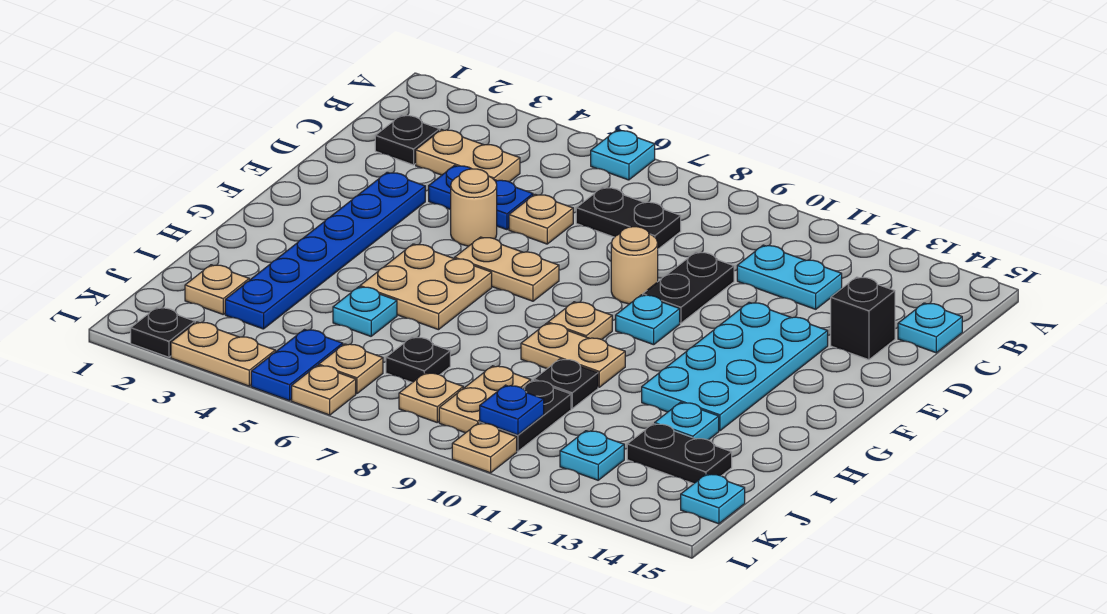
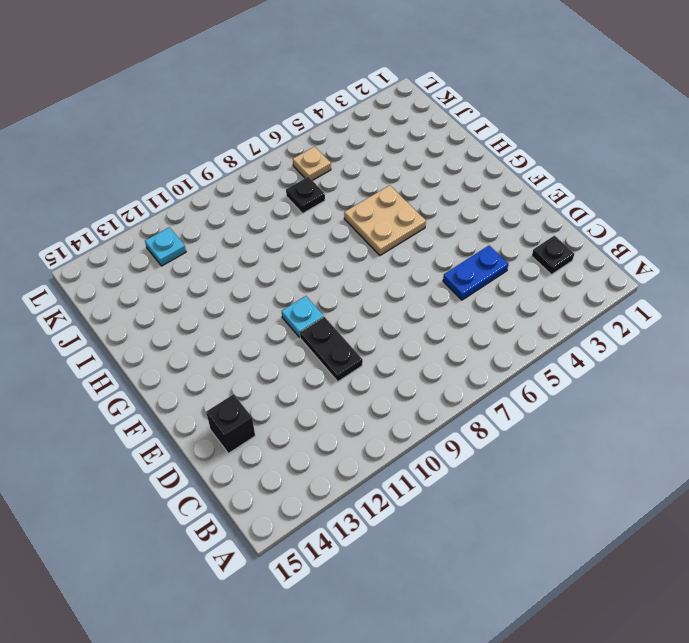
none -> cyan plate A6 level 1
none -> tan plate C3:C4 level 1
none -> black plate C7:C8 level 1
none -> cyan plate C11:C12 level 1

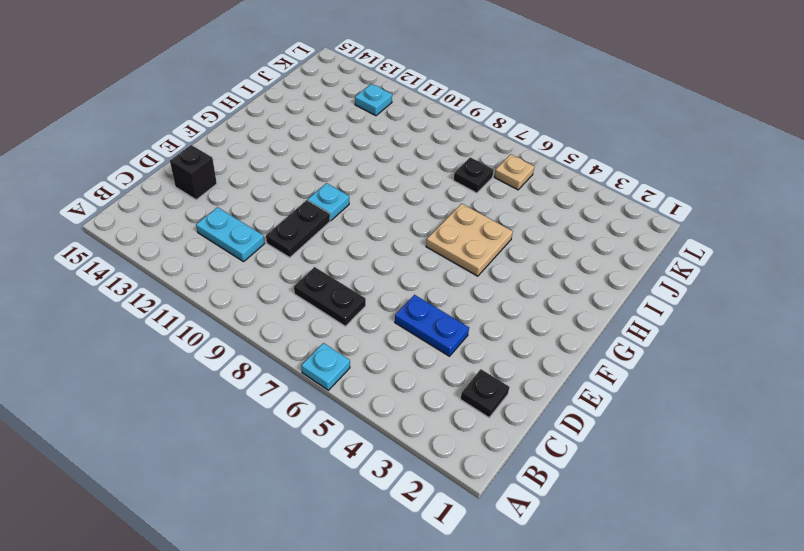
none -> tan plate C3:C4 level 1
none -> cyan plate C15 level 1
none -> tan plate D6 level 1
none -> blue plate E3:J3 level 1

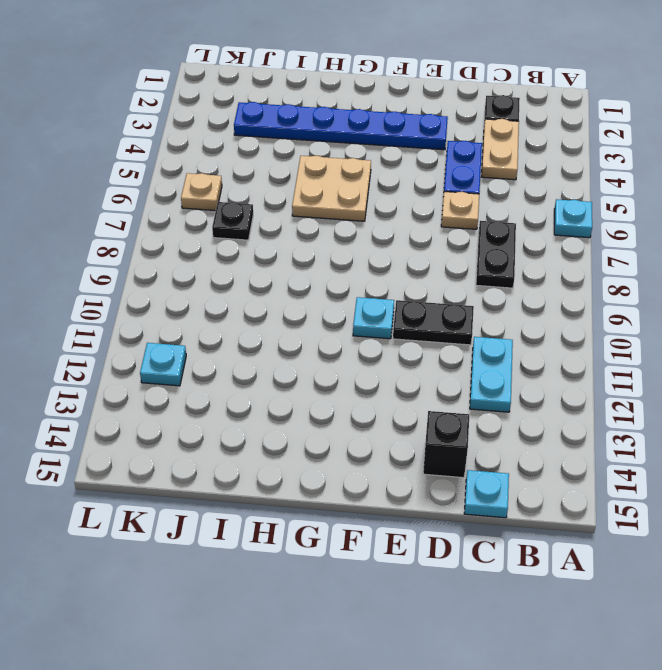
none -> tan round brick E5 level 1
none -> tan round brick E9 level 1
none -> cyan plate E12:H13 level 1
none -> tan plate F6:F7 level 1

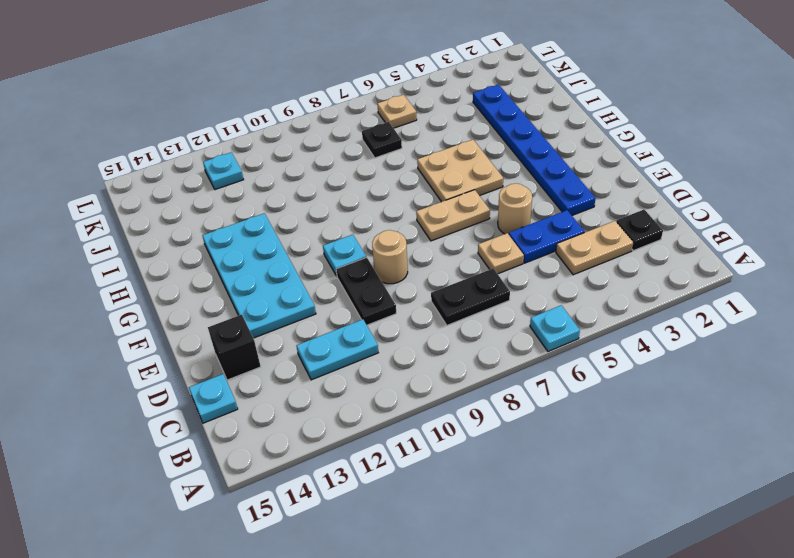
none -> tan plate G9 level 1
none -> tan plate H9:H10 level 1
none -> cyan plate I5 level 1
none -> black plate I10 level 1

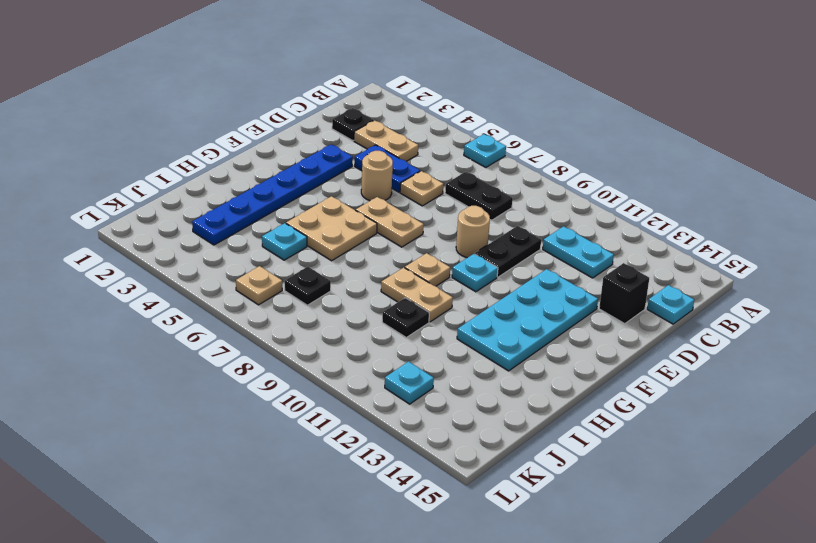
none -> cyan plate I13 level 1
none -> tan plate J2 level 1
none -> tan plate J9:K9 level 1
none -> black plate J10:K10 level 1

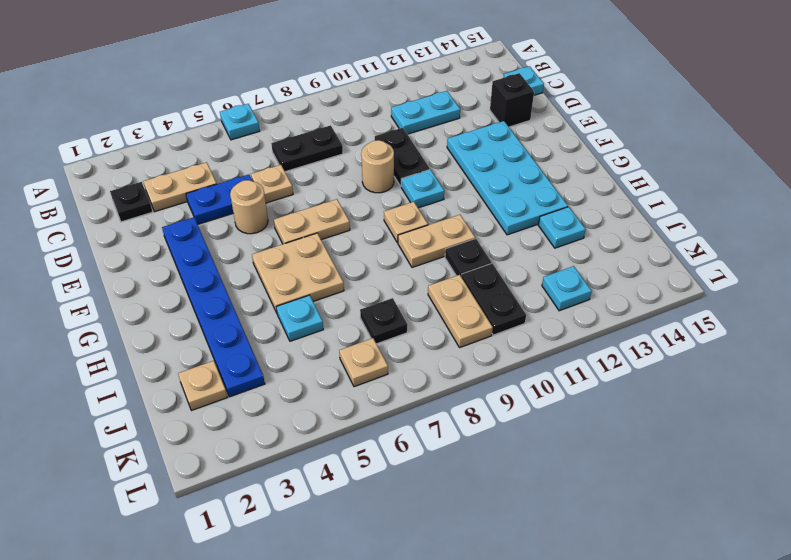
none -> black plate J13:J14 level 1
none -> blue plate K5:L5 level 1
none -> tan plate K8 level 1
none -> cyan plate K15 level 1

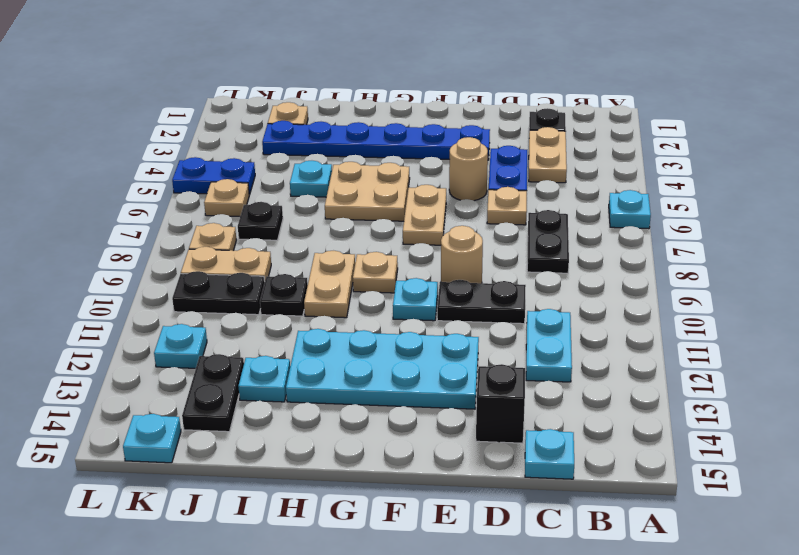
none -> black plate L2 level 1
none -> tan plate L3:L4 level 1
none -> tan plate L6 level 1
none -> tan plate L10 level 1

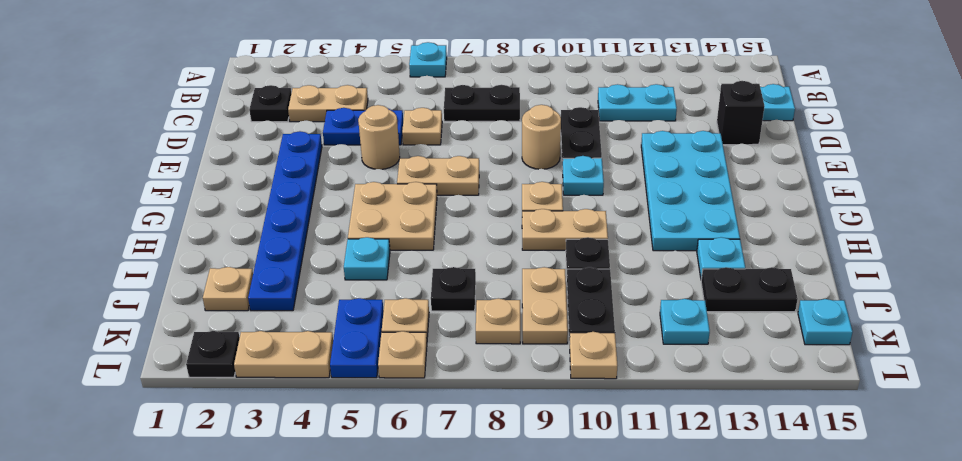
none -> blue plate K10 level 2

